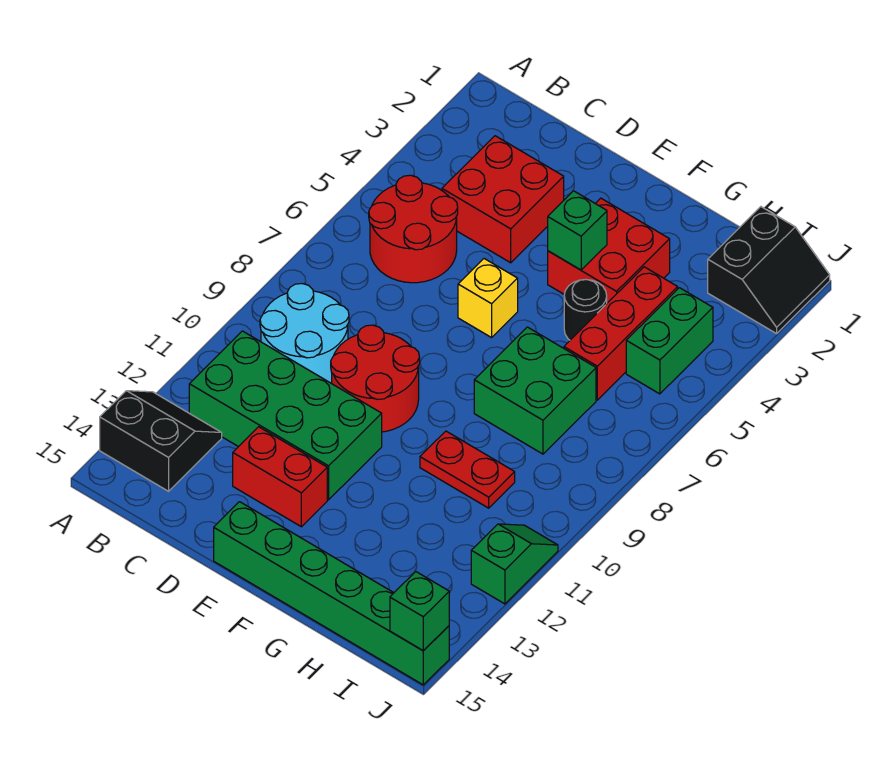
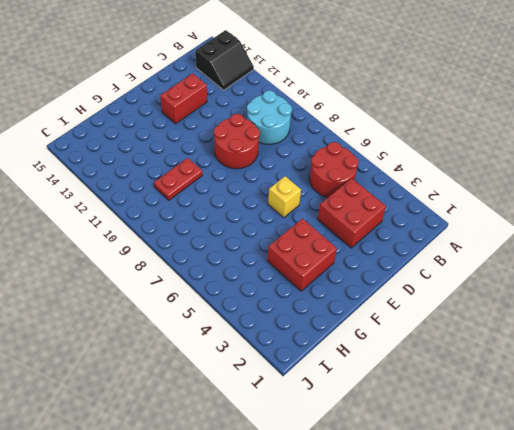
none -> green brick B11:E12 level 1
none -> green brick E15:J15 level 1
none -> black round brick G5 level 1

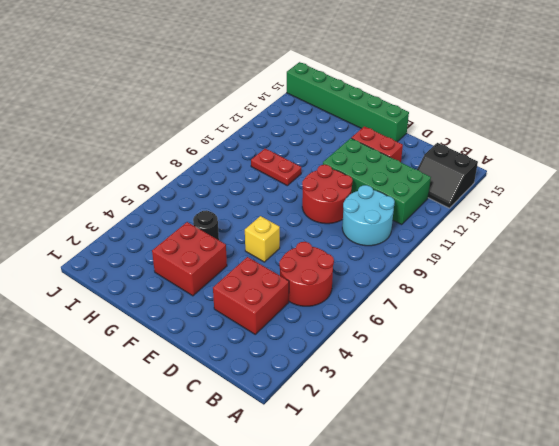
none -> green brick G7:H8 level 1
none -> red brick H4:H6 level 1
none -> black slope I1:J2 level 1 top I

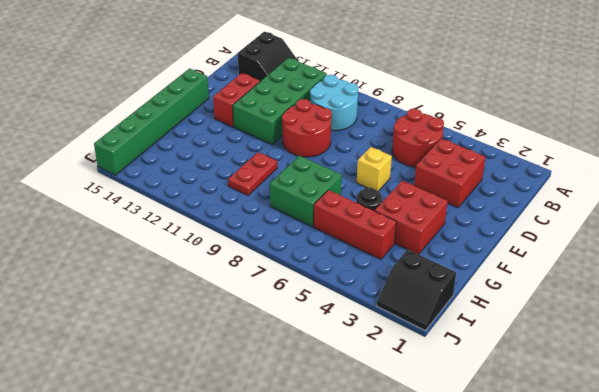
none -> green brick I4:I5 level 1
none -> green slope J11:J12 level 1 top 12
none -> green brick F4 level 2

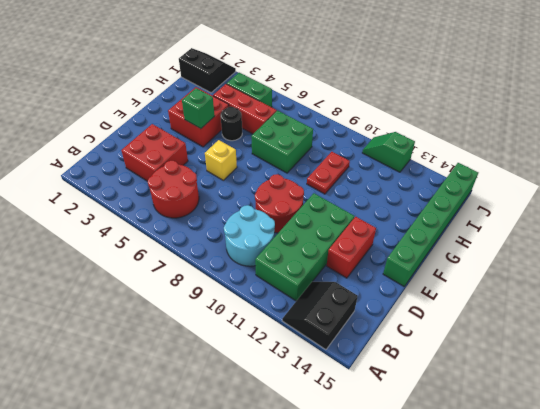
none -> green brick J15 level 2

